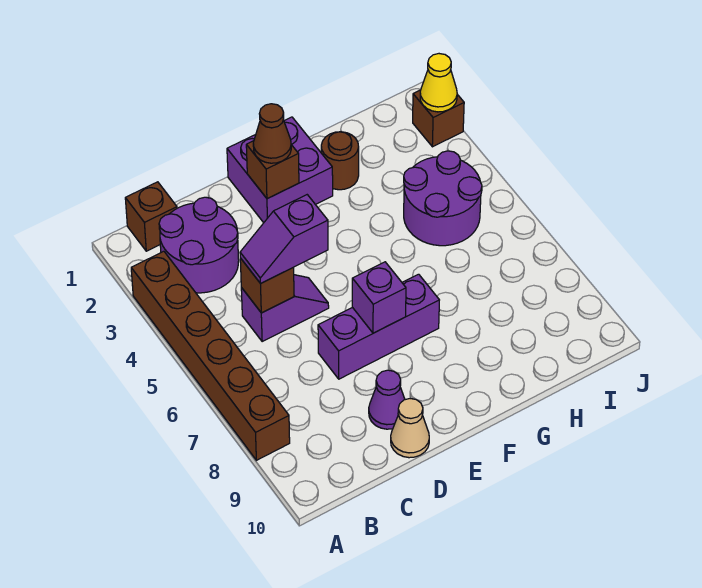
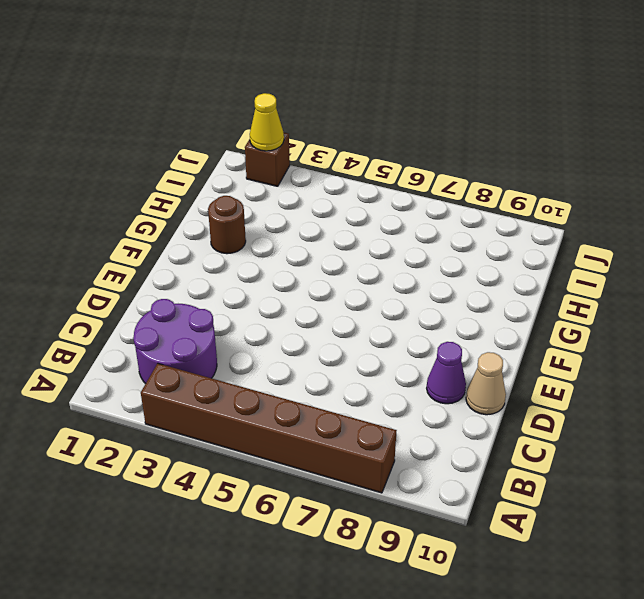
none -> brown brick B1 level 1
none -> purple slope C5:D5 level 1 top C
none -> purple brick D7:F7 level 1

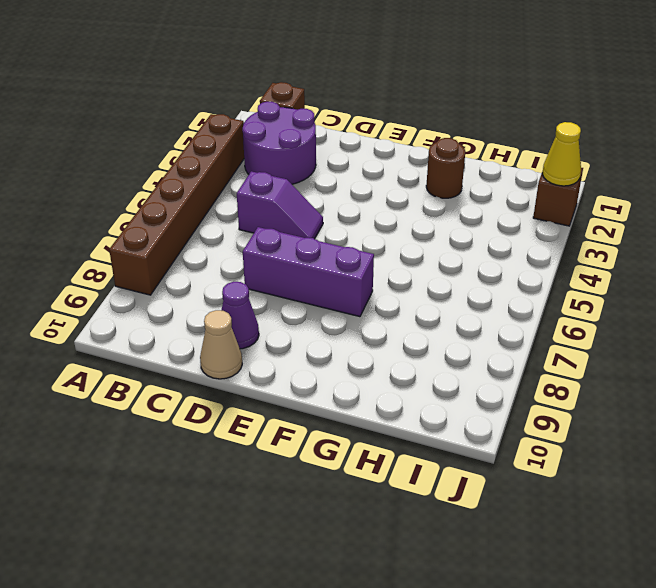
none -> purple brick E1:F2 level 1
none -> purple round brick H4:I5 level 1
none -> brown brick C5 level 2

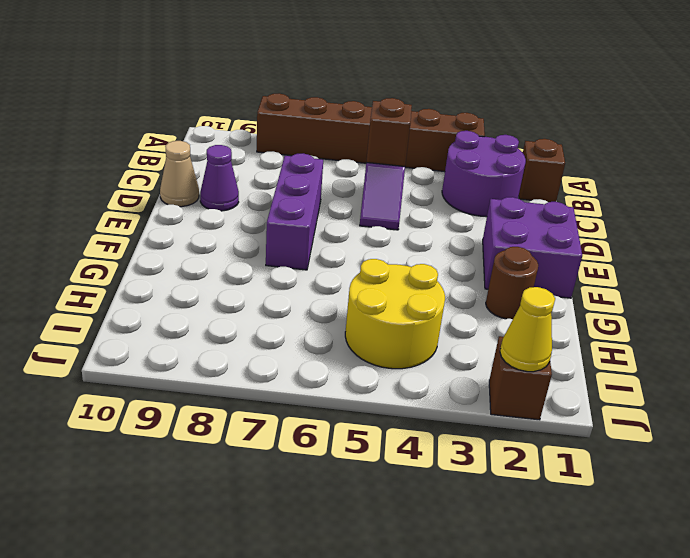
yellow round brick H4:I5 level 1 -> purple round brick H4:I5 level 1
none -> brown brick E2 level 2
none -> purple brick E7 level 2
none -> purple slope C5:D5 level 3 top D

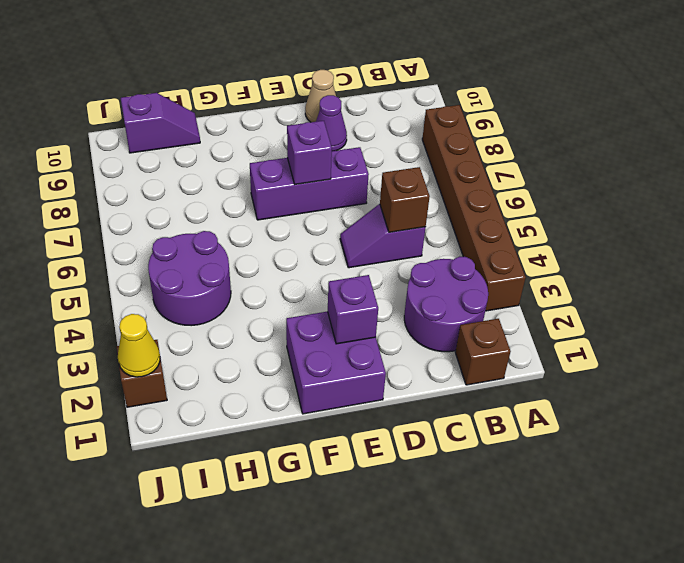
purple brick E2 level 2 -> brown brick E2 level 2
purple slope H10:I10 level 1 top I -> purple slope C5:D5 level 3 top D
none -> brown round brick G2 level 1
none -> brown cone E2 level 3

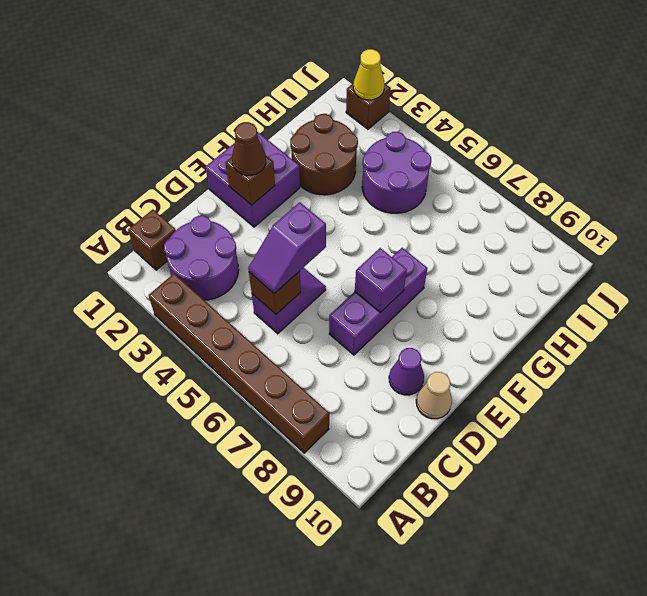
brown round brick G2:H3 level 1 -> brown round brick G2 level 1

